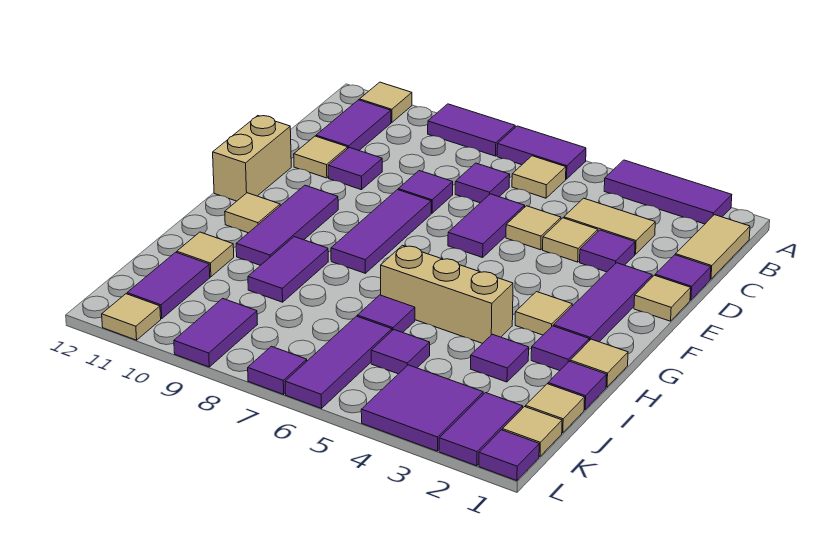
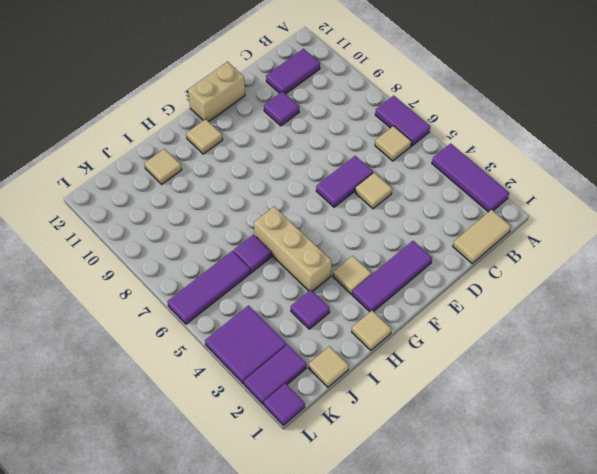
none -> purple tile A8:A9 level 1
none -> tan tile A11 level 1
none -> tan tile C3:C4 level 1
none -> purple tile C7 level 1

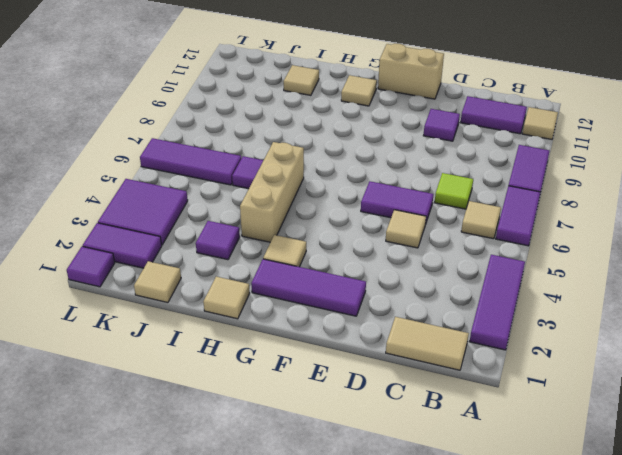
lime tile C7 level 1 -> purple tile C7 level 1
none -> tan tile C3:C4 level 1
none -> purple tile D1 level 1
none -> purple tile D3 level 1
none -> tan tile D4 level 1

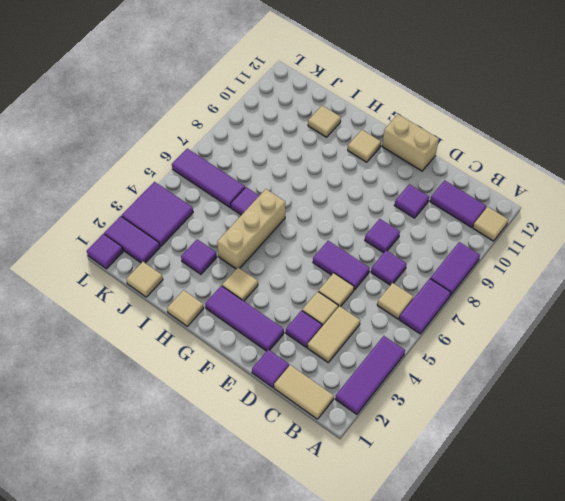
none -> tan tile D11 level 1
none -> tan tile E1 level 1
none -> purple tile E8:G8 level 1
none -> purple tile F10:H10 level 1

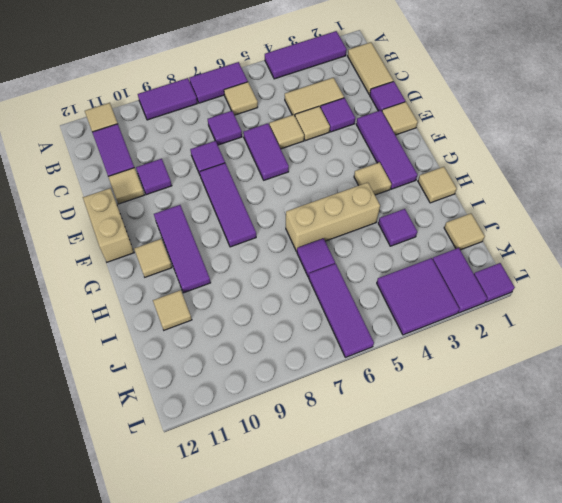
none -> purple tile H2 level 1
none -> purple tile H9:I9 level 1
none -> purple tile I1 level 1
none -> purple tile J5 level 1

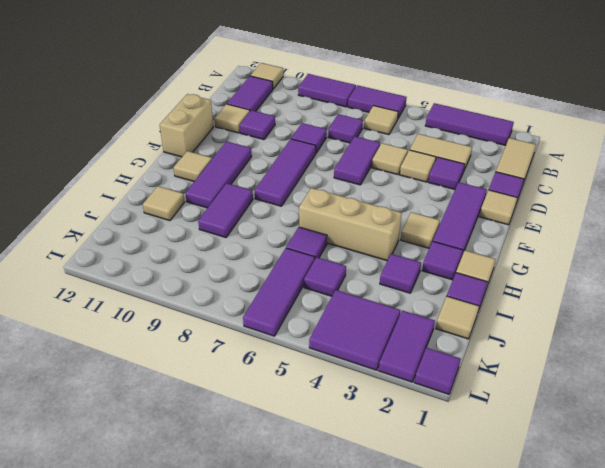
none -> purple tile J11:K11 level 1
none -> tan tile K1 level 1
none -> purple tile K9:L9 level 1
none -> purple tile L7 level 1

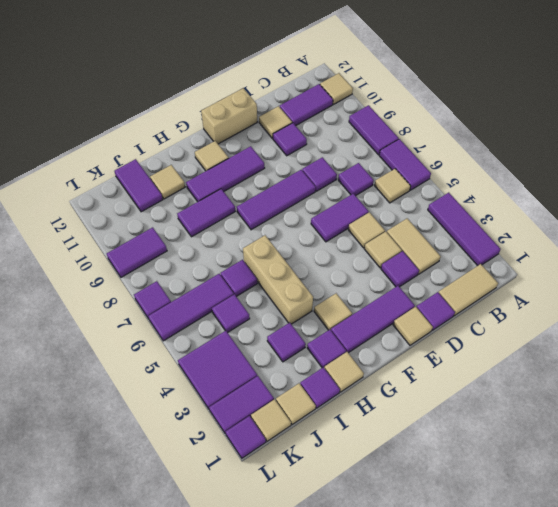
purple tile J11:J12 level 1 -> purple tile J11:K11 level 1
none -> tan tile L11 level 1

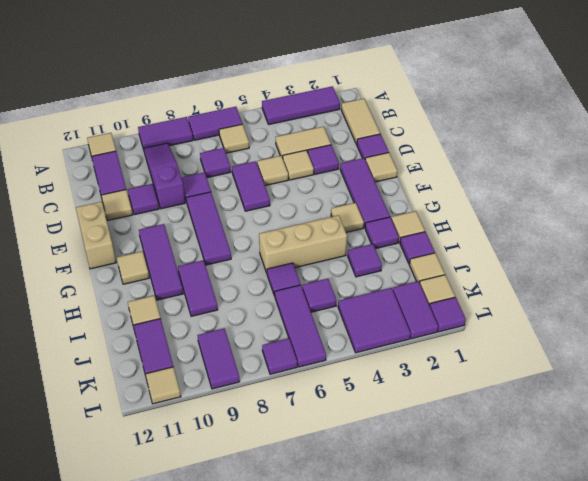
purple slope B9:D9 level 1 top D -> none

